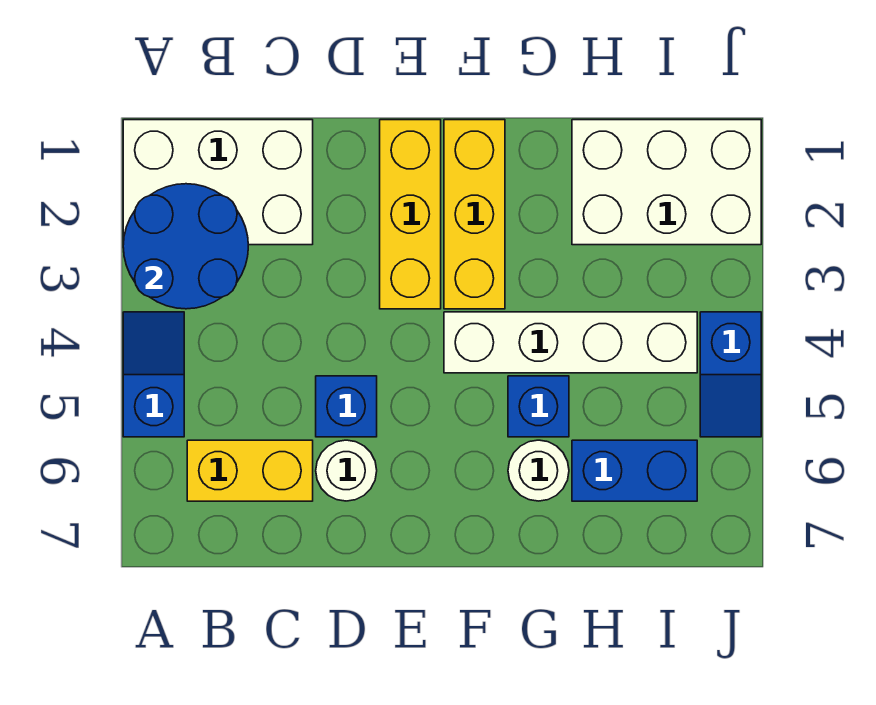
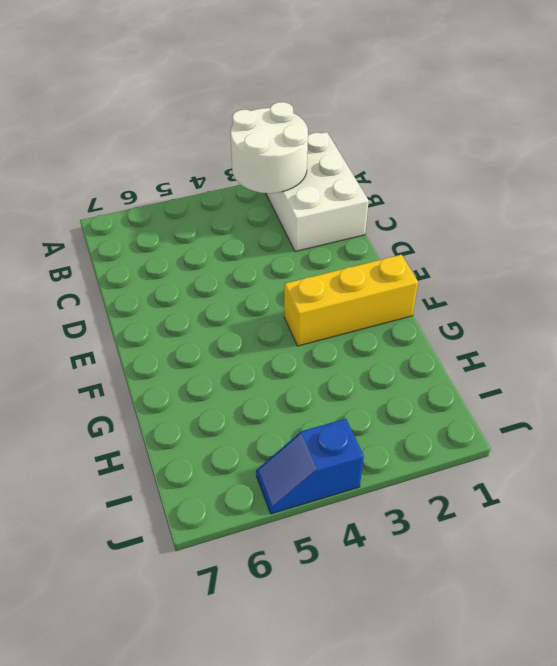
white round brick A2:B3 level 2 -> blue round brick A2:B3 level 2
none -> blue slope A4:A5 level 1 top 5
none -> yellow brick B6:C6 level 1
none -> blue brick D5 level 1

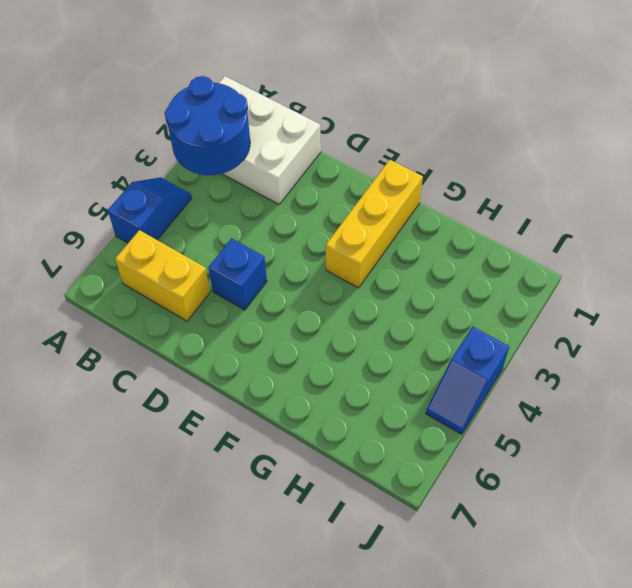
none -> white round brick D6 level 1
none -> yellow brick E1:E3 level 1
none -> white brick F4:I4 level 1

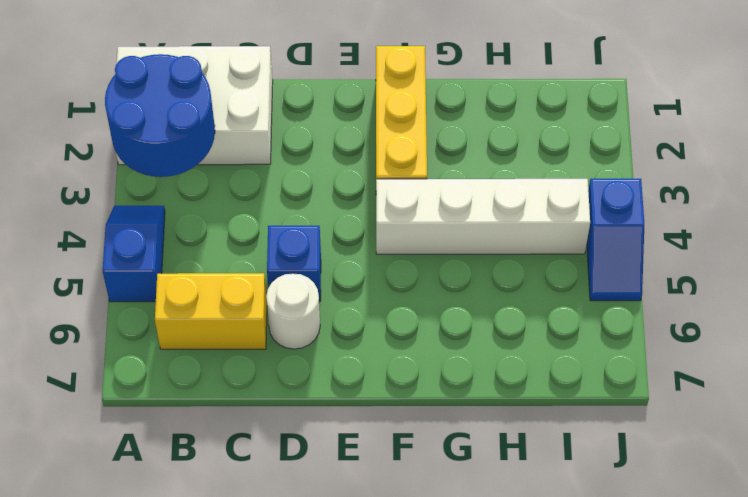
none -> yellow brick E1:E3 level 1
none -> blue brick G5 level 1
none -> white round brick G6 level 1

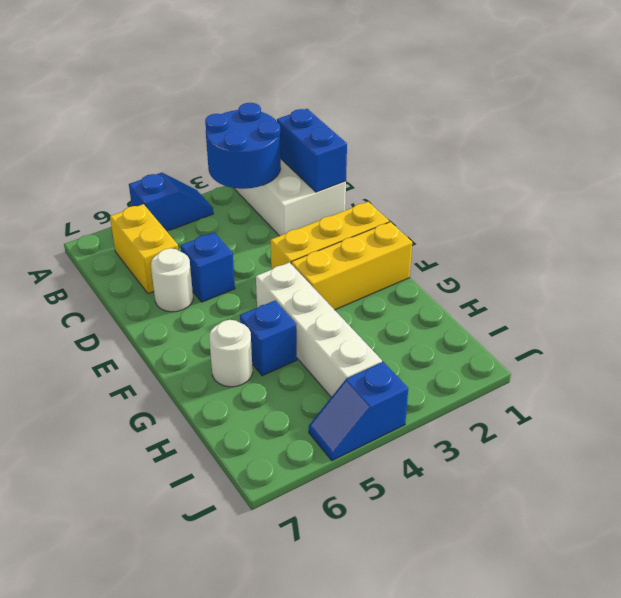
blue brick B1:C1 level 2 -> blue brick H6:I6 level 1
none -> white brick H1:J2 level 1

